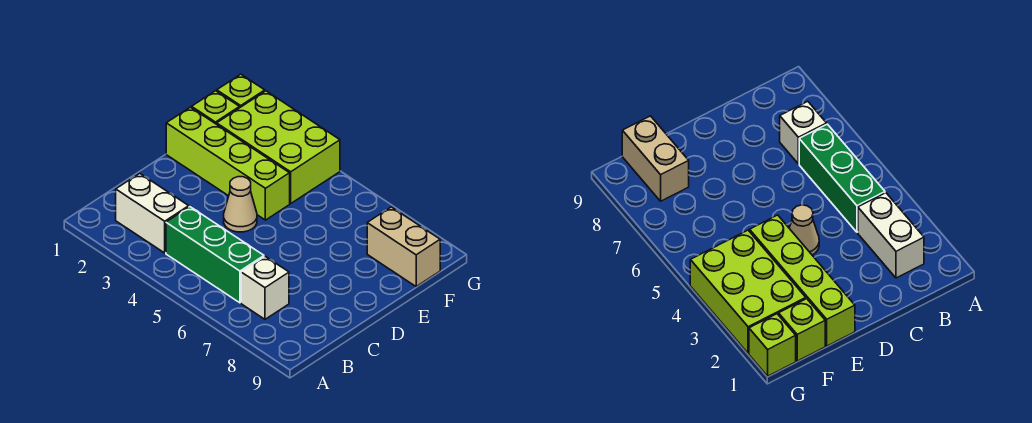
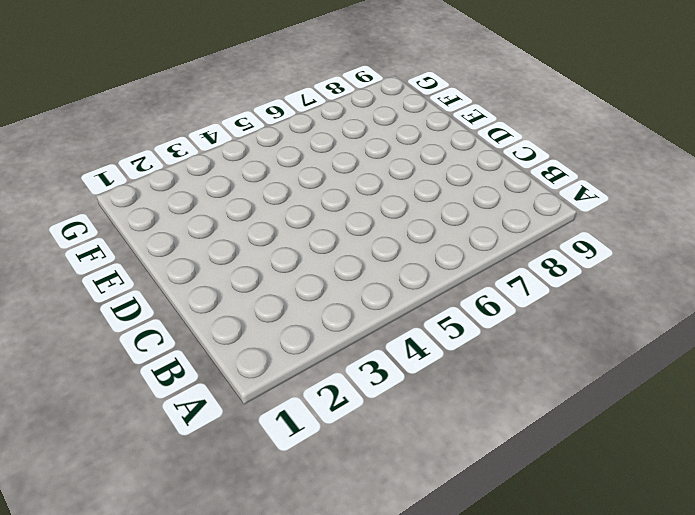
none -> white brick B2:B3 level 1
none -> green brick B4:B6 level 1

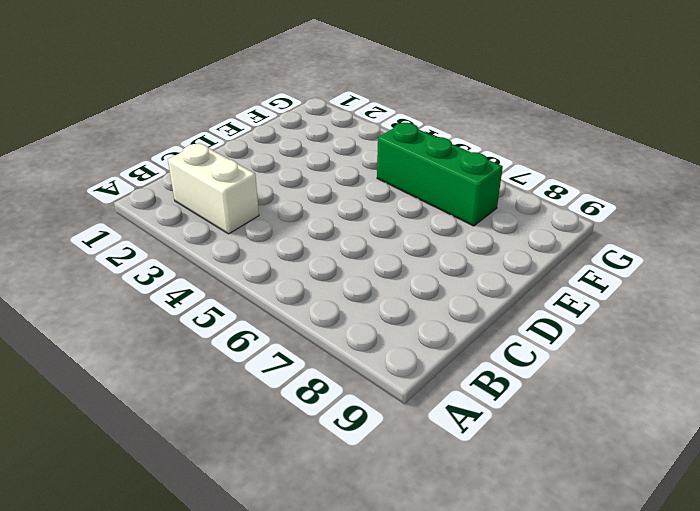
green brick F5:F7 level 1 -> green brick B4:B6 level 1
none -> white brick B7 level 1
none -> tan cone D4 level 1

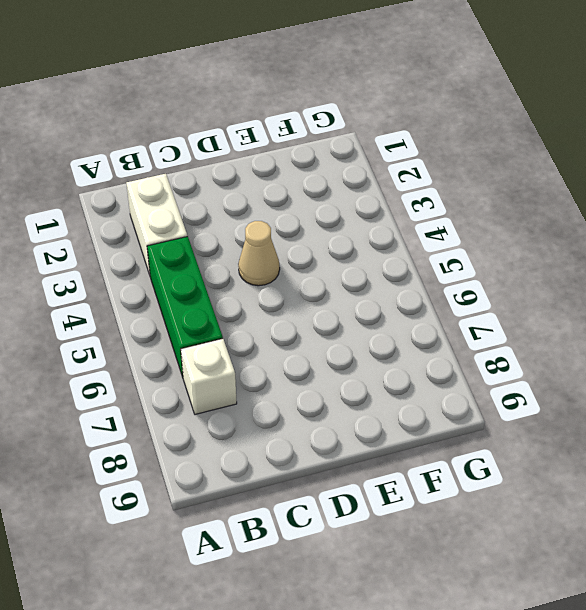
none -> lime brick E1:E4 level 1
none -> lime brick F1 level 1

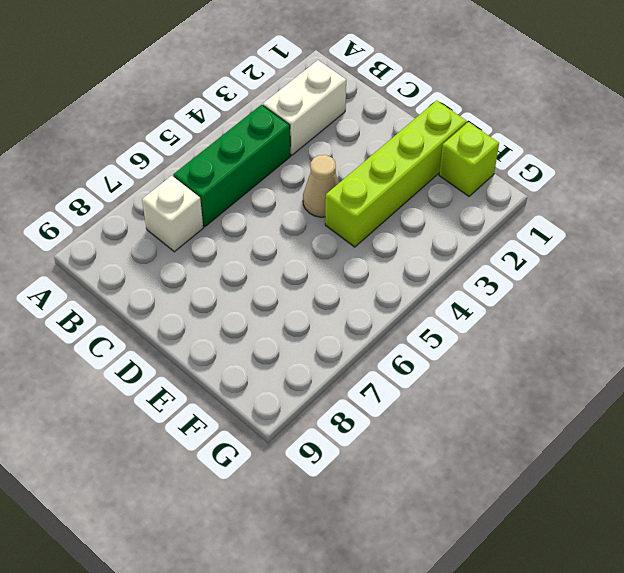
none -> lime brick F2:G4 level 1
none -> tan brick F8:F9 level 1

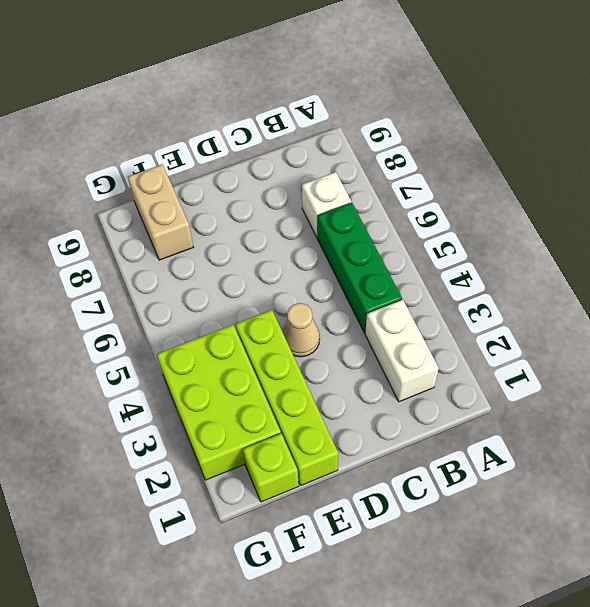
none -> lime brick G1 level 1

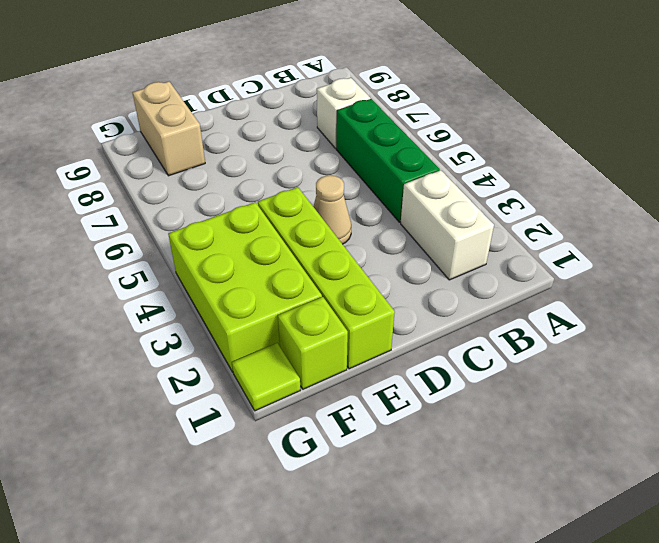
lime tile G1 level 1 -> lime brick G1 level 1

